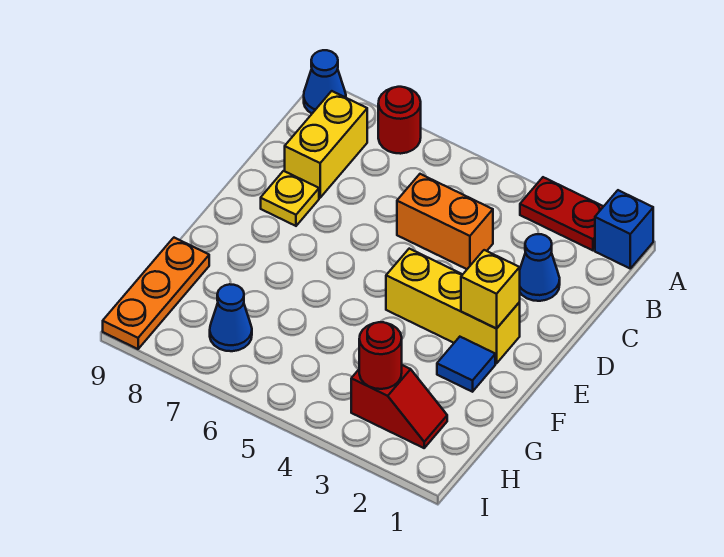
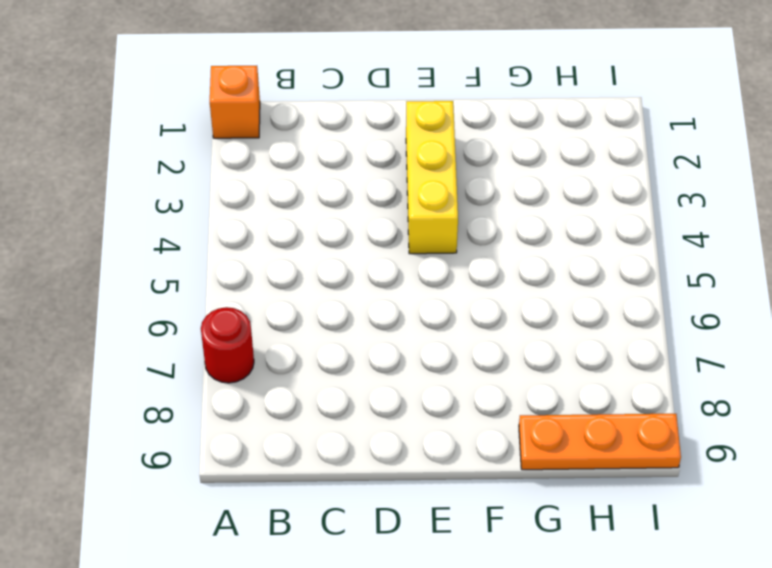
orange brick A1 level 1 -> blue brick A1 level 1
none -> red plate A2:A3 level 1
none -> blue cone A9 level 1
none -> yellow brick B8:C8 level 1

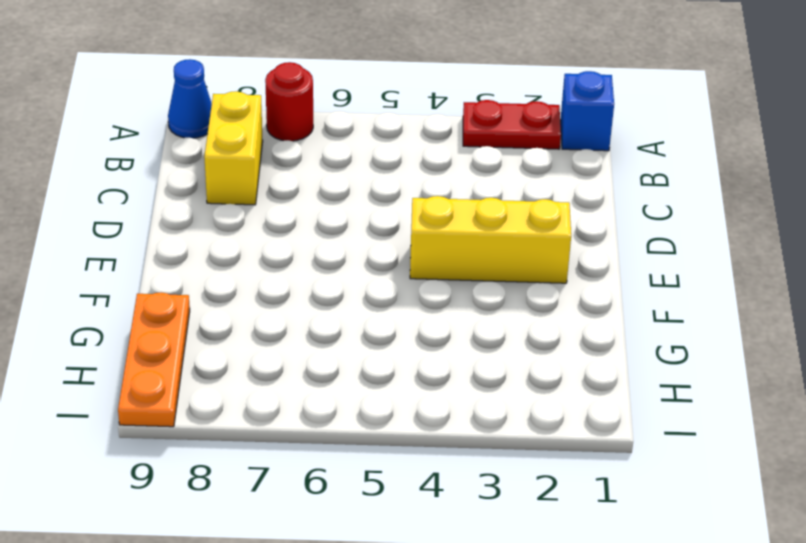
none -> blue cone C2 level 1
none -> orange brick C4:C5 level 1
none -> yellow plate D8 level 1

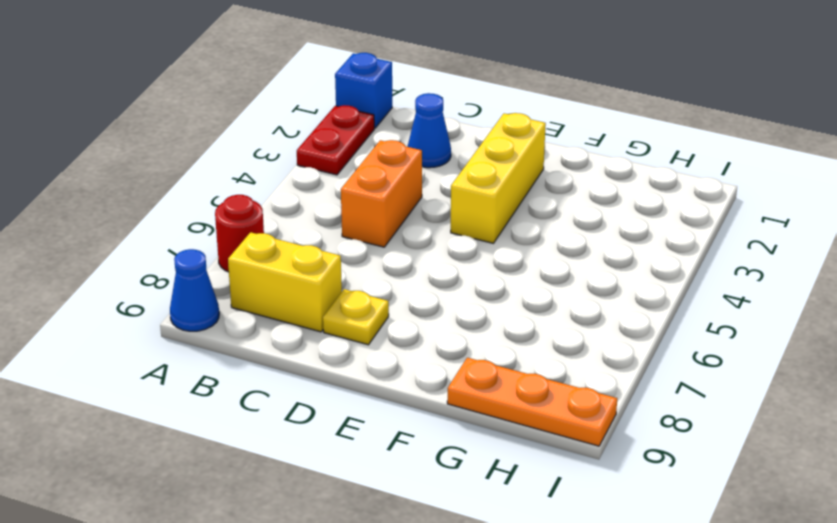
none -> blue tile F2 level 1
none -> red slope H2:H3 level 1 top 3
none -> blue cone H7 level 1

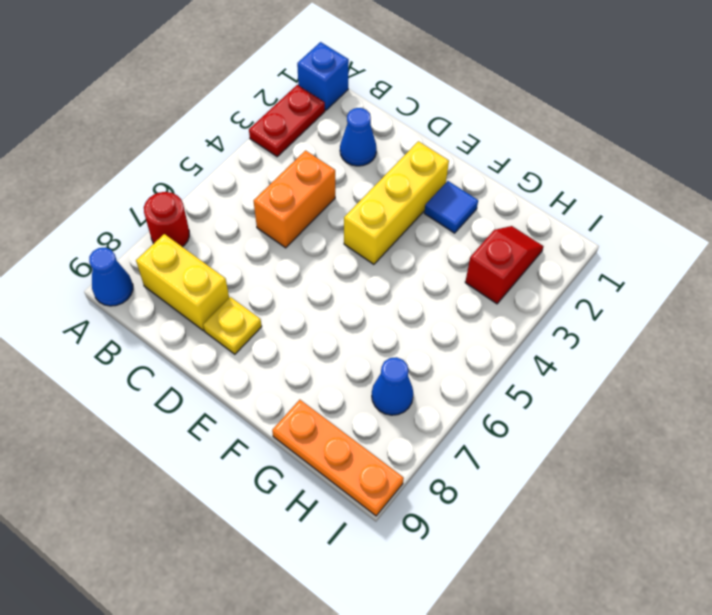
none -> yellow brick E2 level 2
none -> red round brick H3 level 2

